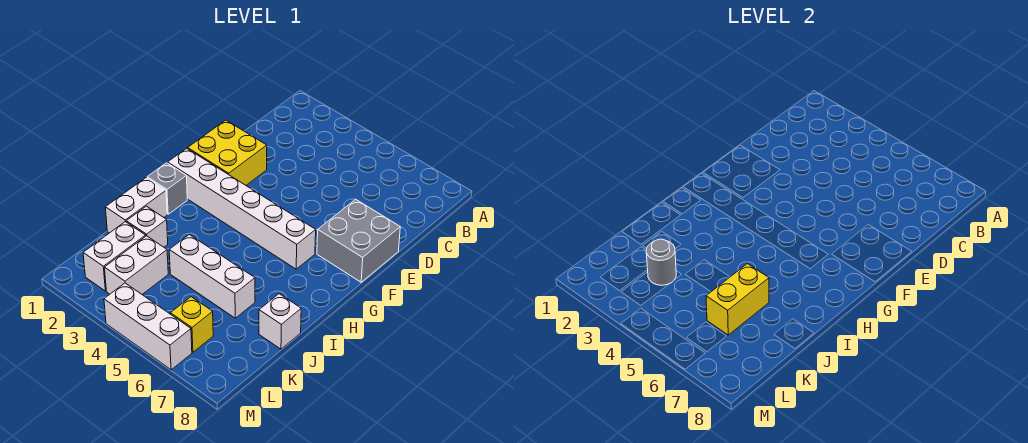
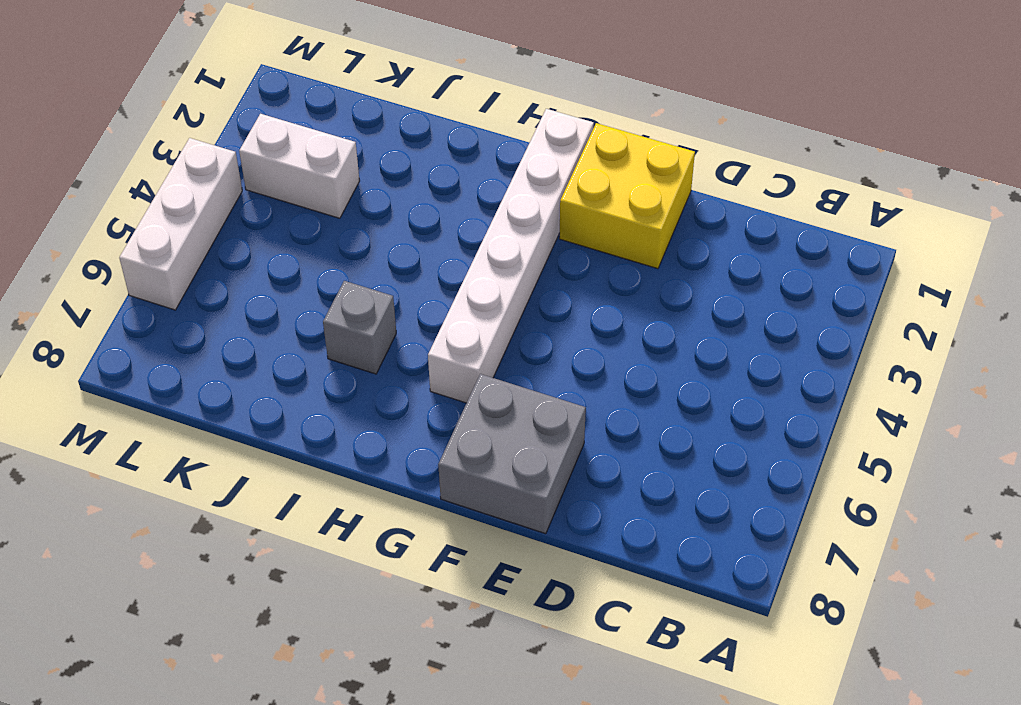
grey brick I6 level 1 -> grey brick H1 level 1
none -> white brick I1:J1 level 1
none -> white brick J2 level 1
none -> white brick J4:J6 level 1

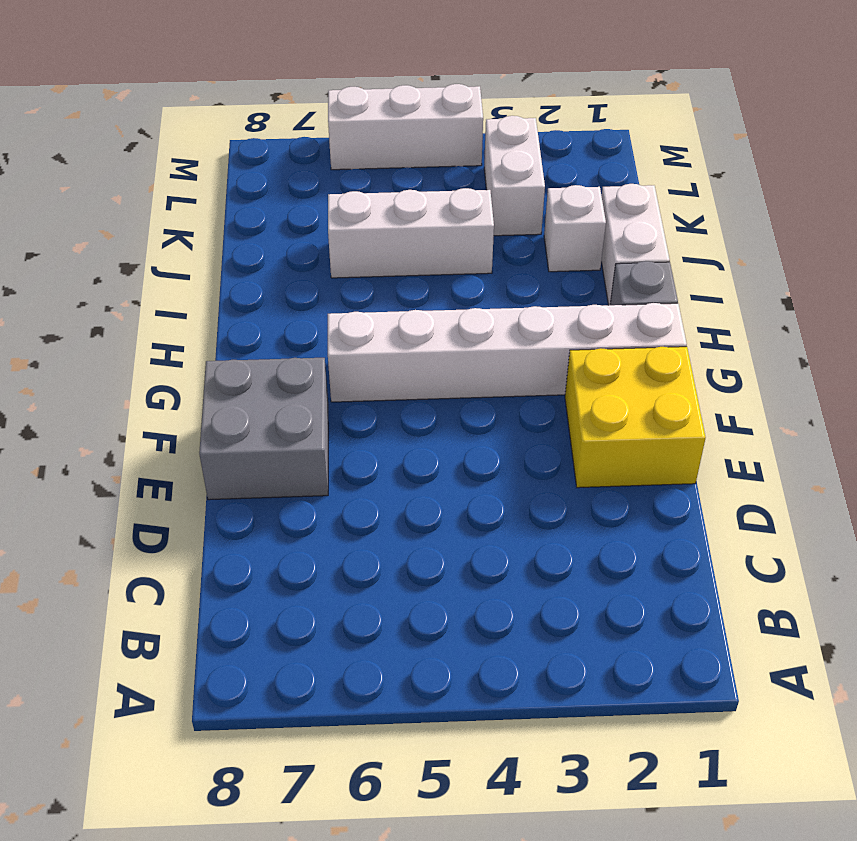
none -> white brick J8 level 1
none -> white brick K2:L2 level 1
none -> yellow brick L6 level 1

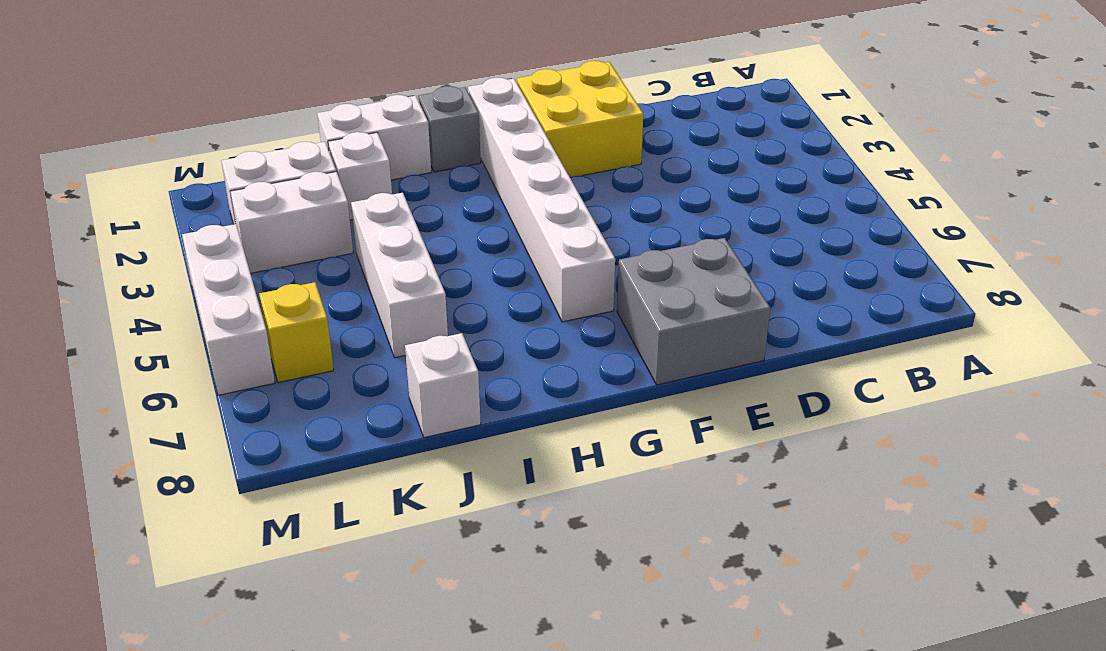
none -> yellow brick J6:K6 level 2
none -> grey round brick K3 level 2

